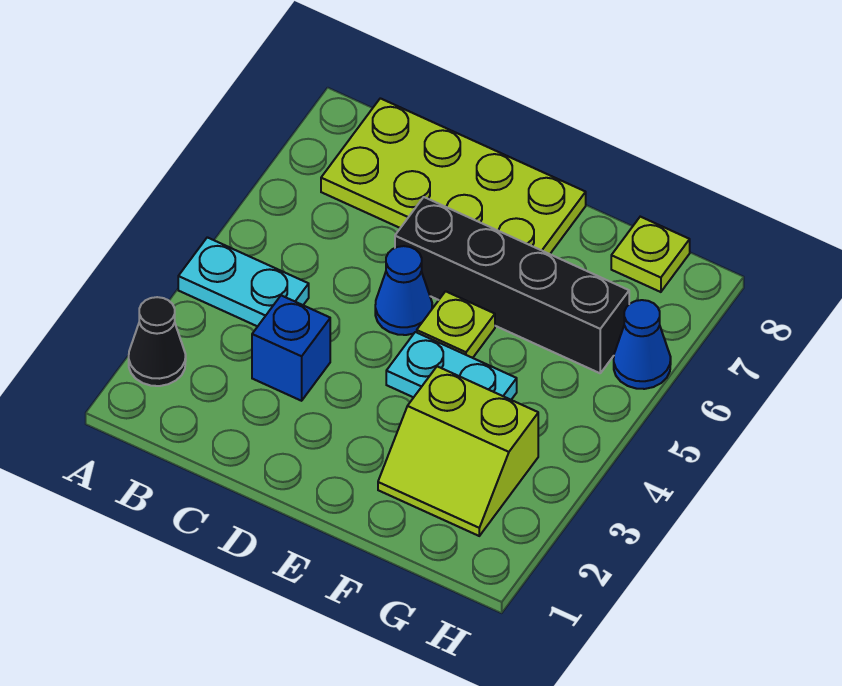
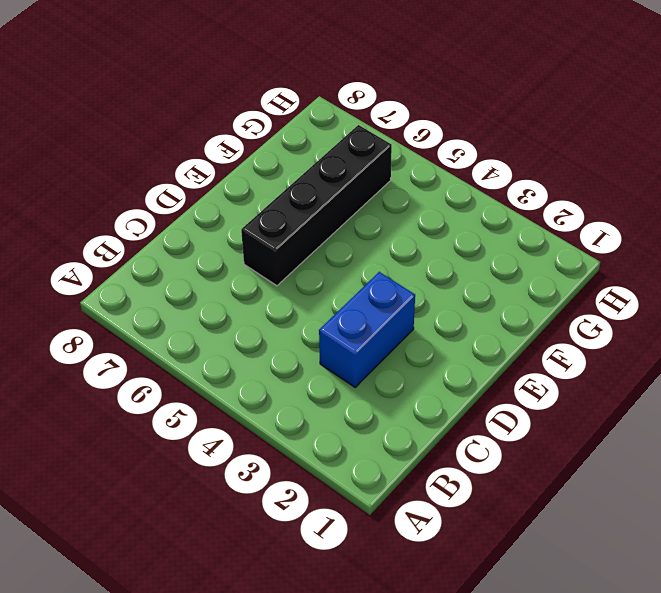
blue brick C3:D3 level 1 -> blue brick C3 level 1
none -> black cone A2 level 1
none -> cyan plate A4:B4 level 1

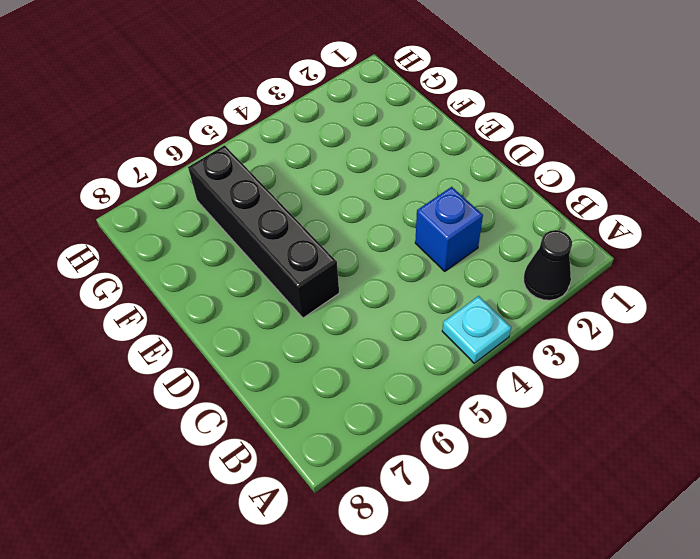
cyan plate A4 level 1 -> cyan plate A4:B4 level 1
none -> lime plate B7:E8 level 1
none -> blue cone D5 level 1

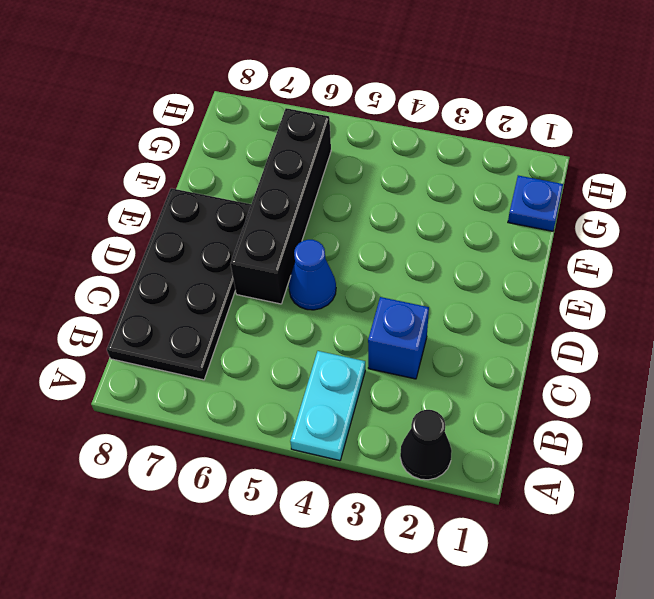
black plate B7:E8 level 1 -> lime plate B7:E8 level 1
blue plate G1 level 1 -> none
none -> cyan plate E4:F4 level 1
none -> lime plate E5 level 1

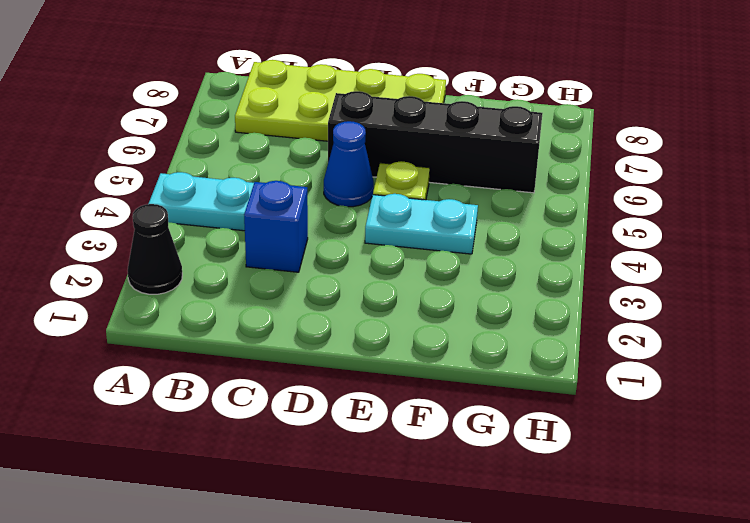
none -> lime slope F2:G3 level 1 top 3
none -> lime plate G8 level 1

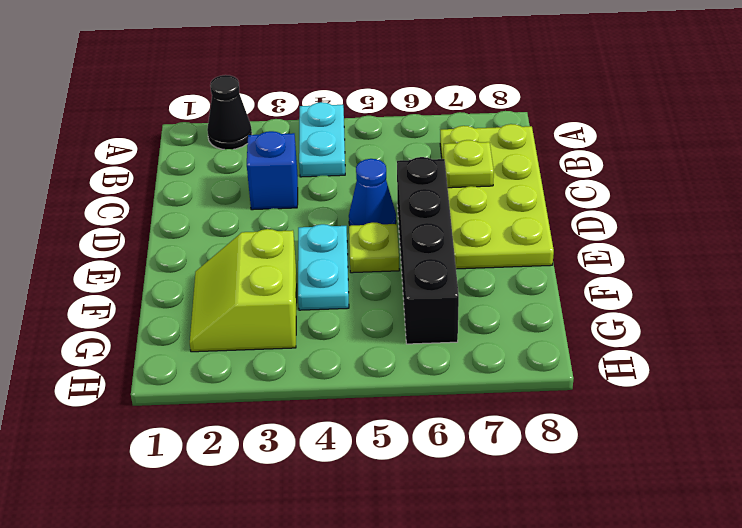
lime plate C7 level 2 -> lime plate G8 level 1
none -> blue cone H6 level 1

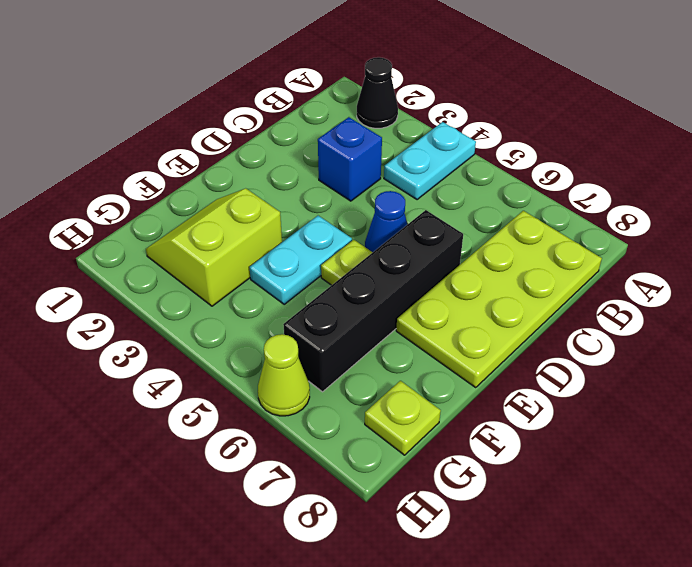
lime cone H6 level 1 -> blue cone H6 level 1

